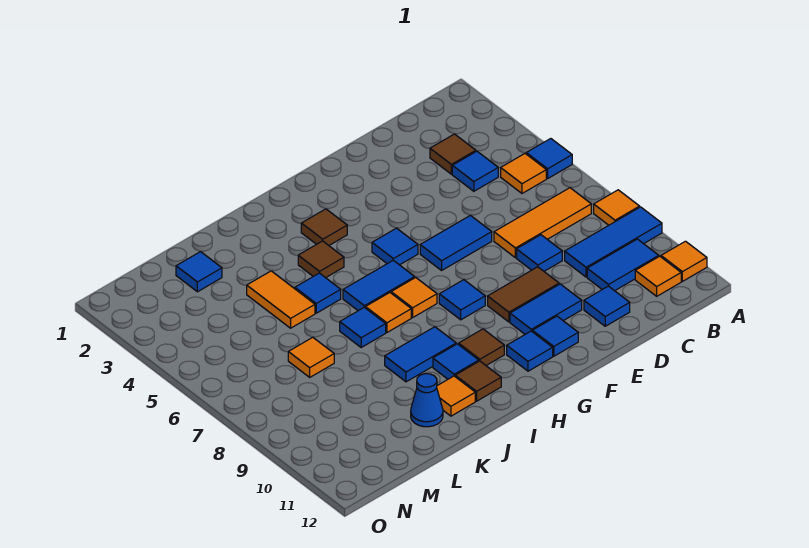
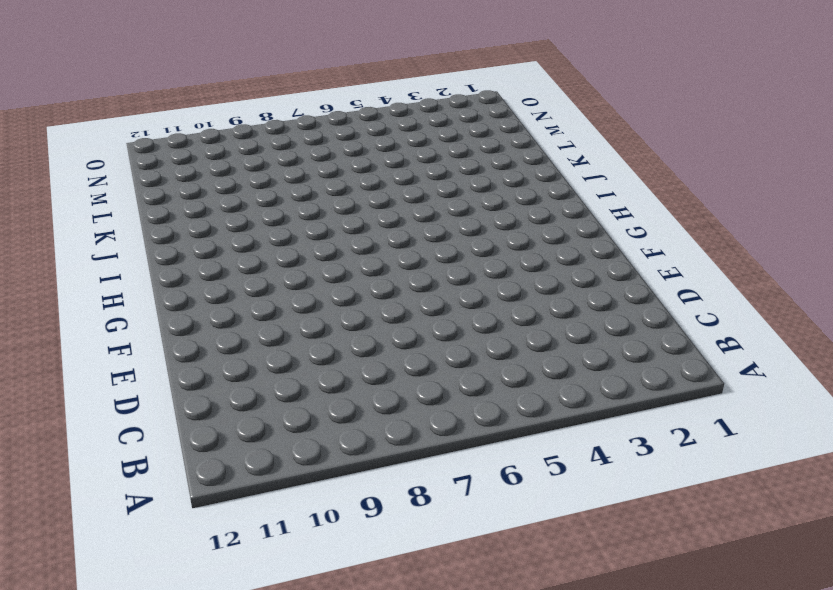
none -> blue tile A5 level 1
none -> orange tile A8 level 1
none -> blue tile A9:C9 level 1
none -> orange tile A11 level 1

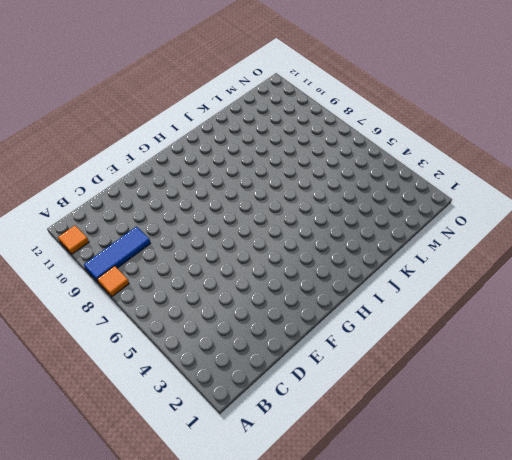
none -> blue tile A5 level 1
none -> orange tile B5 level 1
none -> orange tile B7:D7 level 1
none -> blue tile B10:C10 level 1

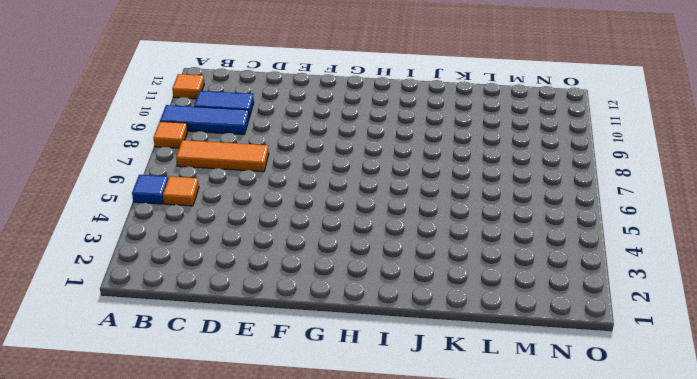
none -> orange tile B11 level 1
none -> brown tile C3 level 1
none -> blue tile C4 level 1
none -> blue tile D8 level 1

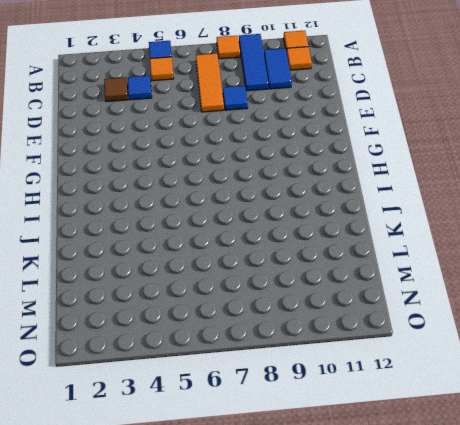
none -> blue tile D11 level 1
none -> blue tile E6:F6 level 1
none -> brown tile E9:F9 level 1
none -> blue tile E10:F10 level 1

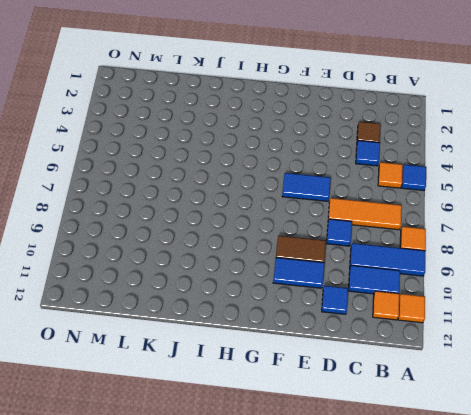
none -> blue tile F11 level 1
none -> blue tile G5 level 1
none -> blue tile G8 level 1
none -> blue tile G11 level 1

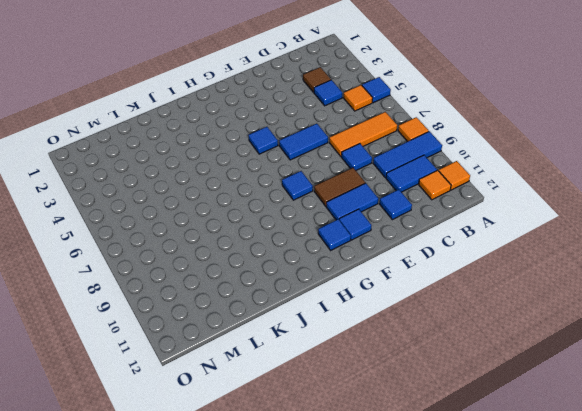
none -> brown tile H3 level 1
none -> blue tile H6:I6 level 1
none -> orange tile H7 level 1
none -> brown tile H10 level 1

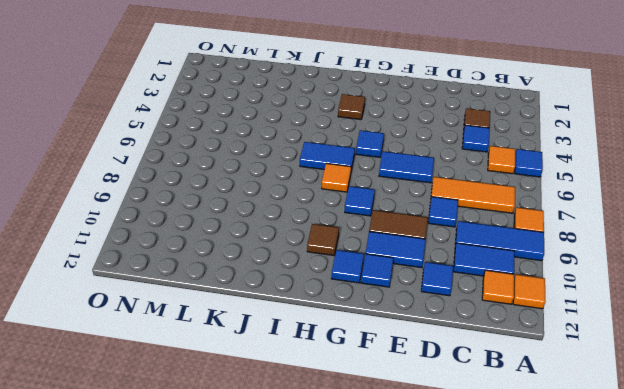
none -> brown tile I4 level 1
none -> orange tile I7 level 1
none -> blue tile I9:J9 level 1
none -> blue tile I10 level 1

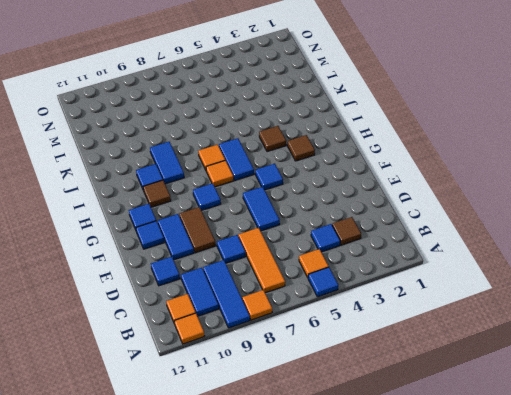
none -> brown tile I11 level 1
none -> blue tile J5 level 1
none -> blue tile J7 level 1
none -> orange tile J11 level 1

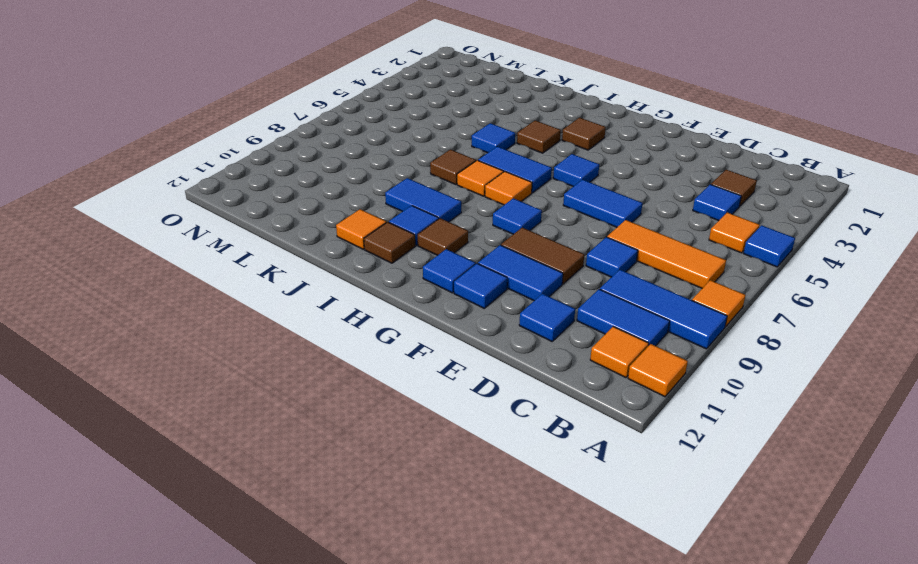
brown tile J7 level 1 -> blue tile J7 level 1
none -> orange tile K4:K5 level 1
none -> blue cone K11 level 1
none -> blue tile L2 level 1
none -> orange tile L7 level 1

